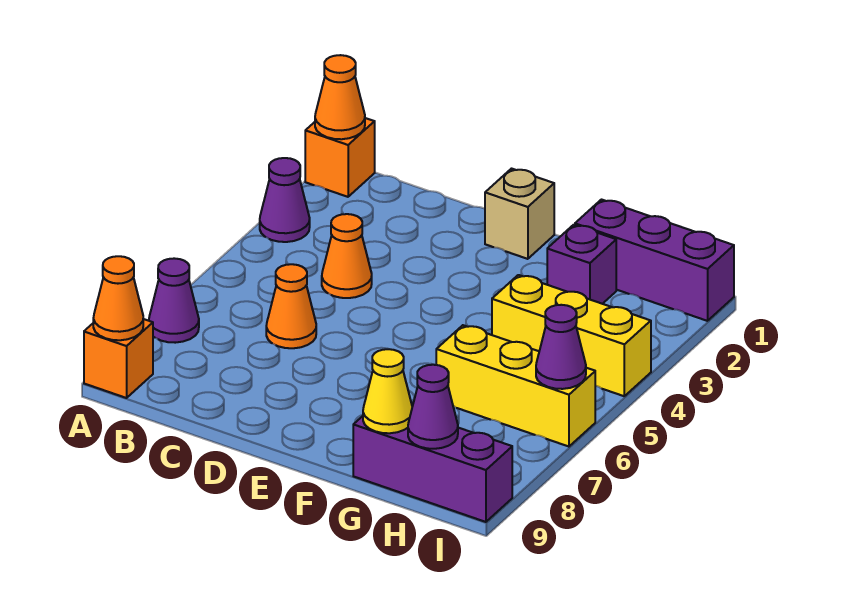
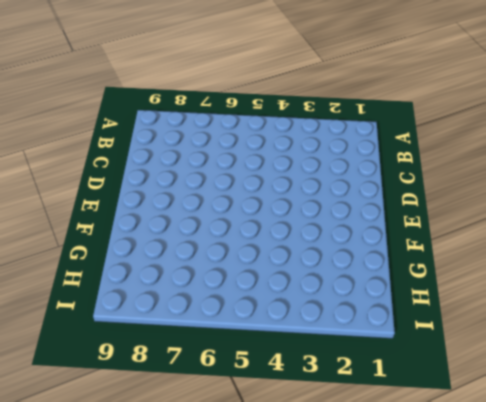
none -> orange brick A1 level 1
none -> purple cone A3 level 1
none -> purple cone A7 level 1

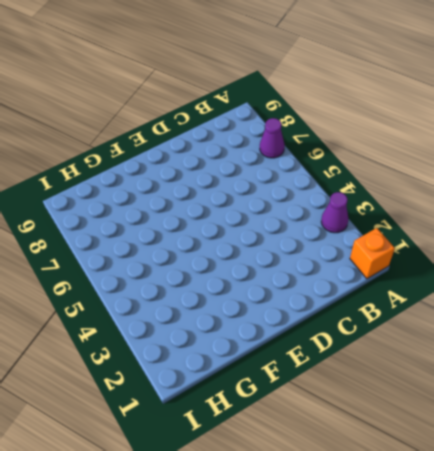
none -> orange brick A9 level 1
none -> orange cone C4 level 1
none -> orange cone C6 level 1

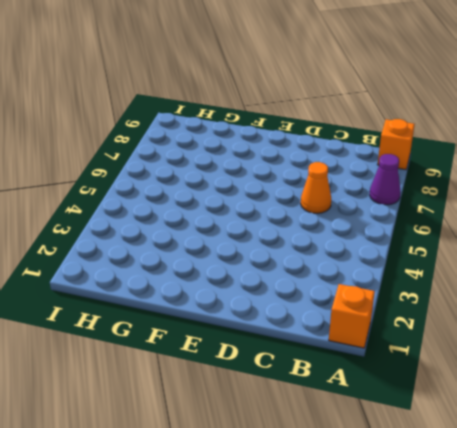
none -> purple cone A3 level 1
none -> orange cone C4 level 1
none -> tan brick E1 level 1

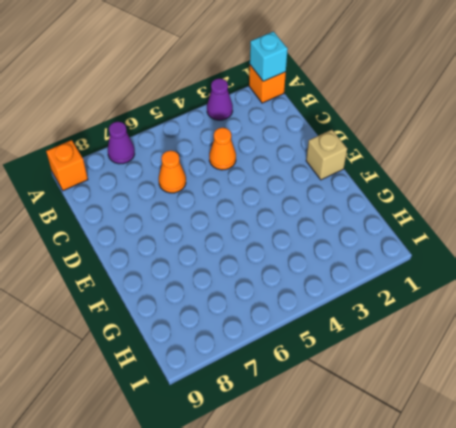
cyan brick A1 level 2 -> orange cone A1 level 2
none -> purple brick G1:I1 level 1
none -> purple brick G2 level 1
none -> yellow brick G4:I4 level 1

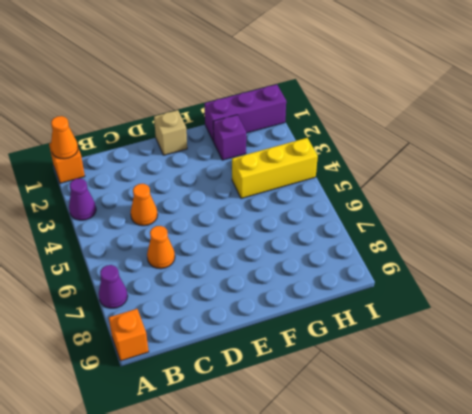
none -> yellow brick G6:I6 level 1
none -> purple brick G9:I9 level 1
none -> orange cone A9 level 2

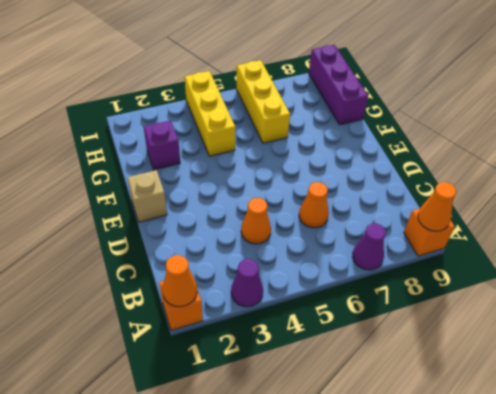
none -> purple brick G1:I1 level 1
none -> yellow cone G9 level 2
none -> purple cone H9 level 2

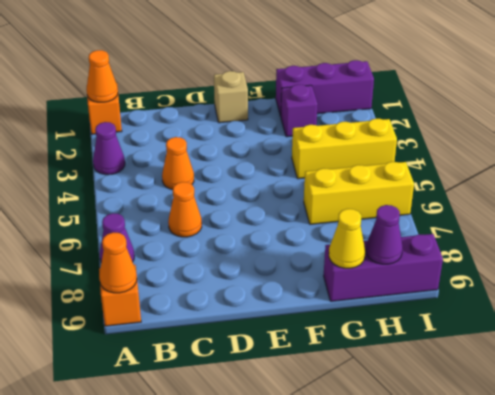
none -> purple cone I6 level 2

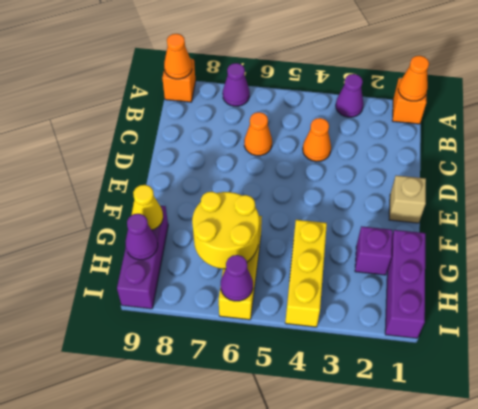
yellow round brick G6:H7 level 2 -> none

